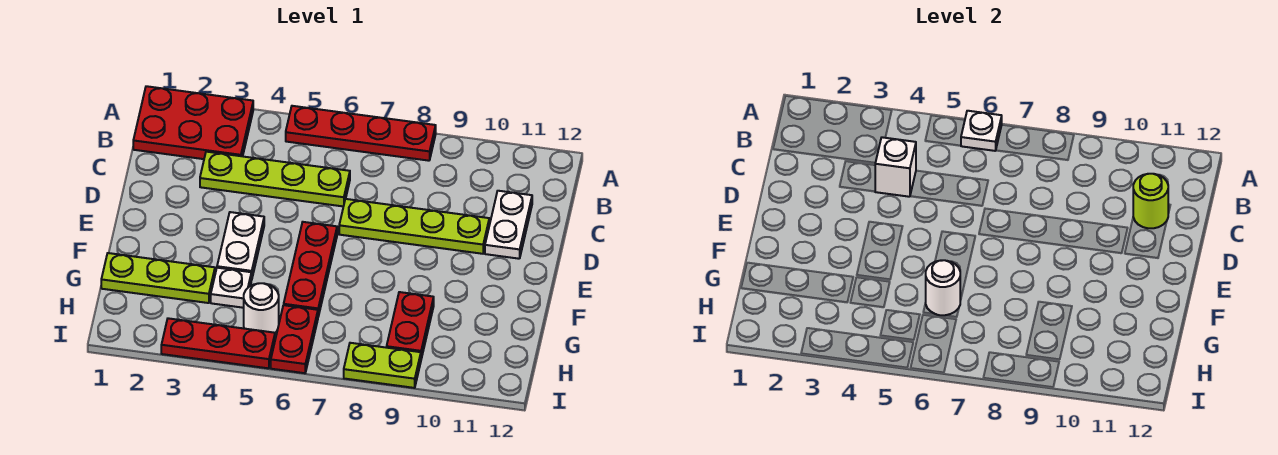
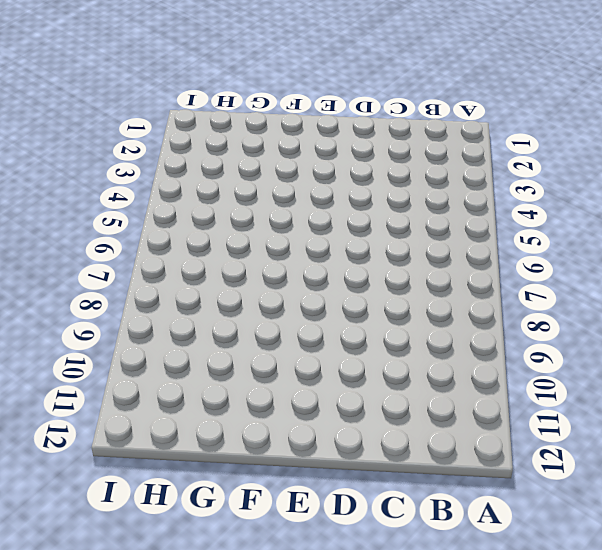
none -> red plate A1:B3 level 1
none -> red plate A5:A8 level 1
none -> lime plate C3:C6 level 1

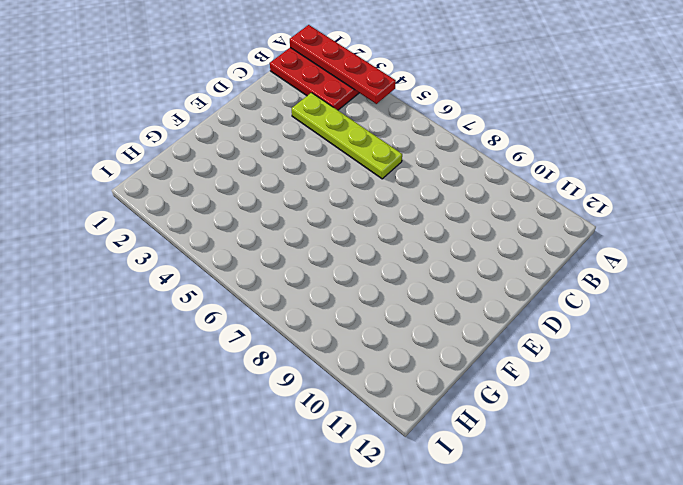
red plate A1:A4 level 2 -> red plate A5:A8 level 1
none -> white plate C11:D11 level 1
none -> lime plate D7:D10 level 1
none -> white plate E4:F4 level 1

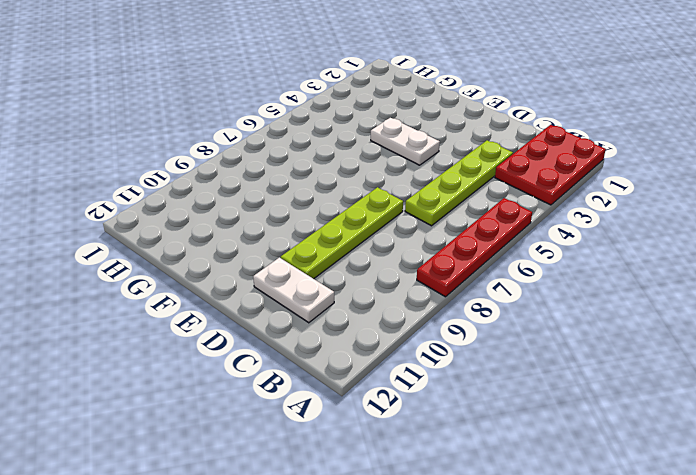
none -> red plate E6:G6 level 1
none -> lime plate G1:G3 level 1
none -> white plate G4 level 1

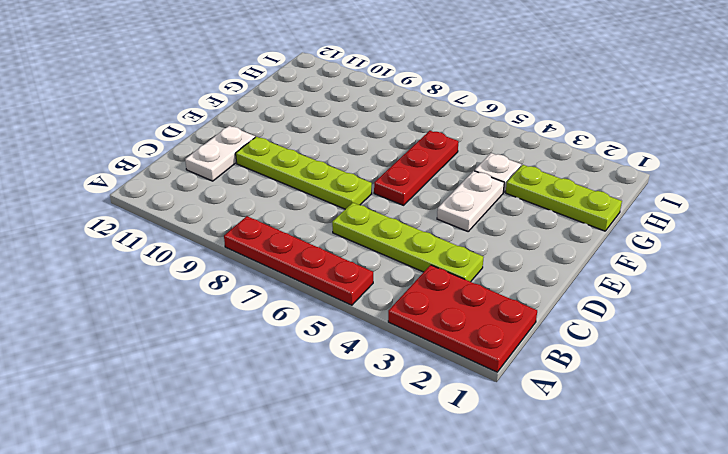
none -> red plate G9:H9 level 1
none -> white round brick H5 level 1
none -> red plate H6:I6 level 1

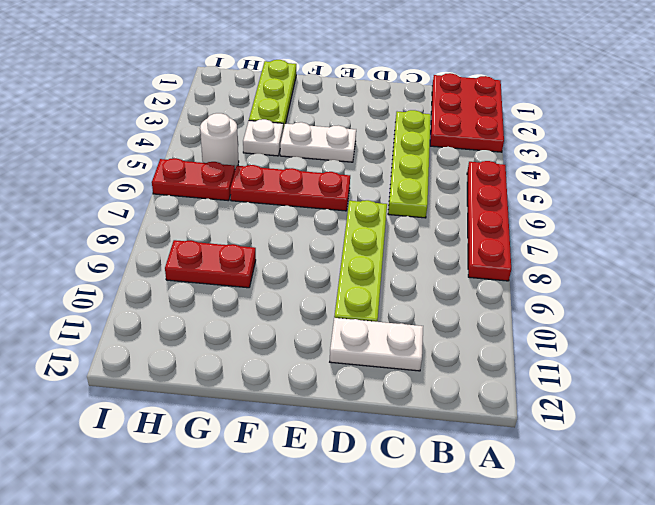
none -> red plate I3:I5 level 1
none -> lime plate I8:I9 level 1
none -> white plate A6 level 2

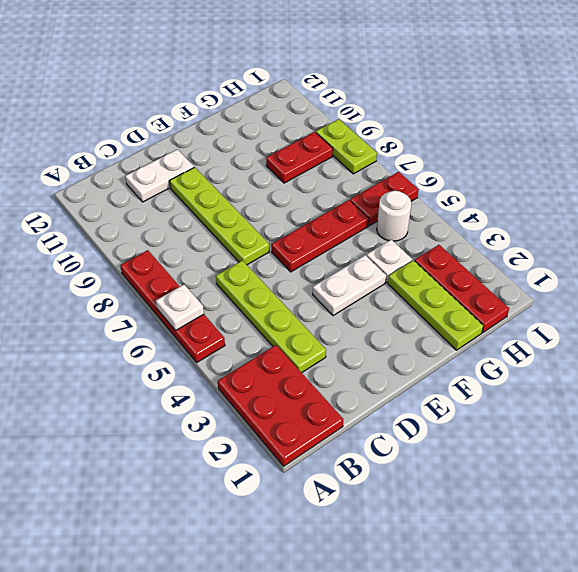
red plate H1:H3 level 1 -> red plate I3:I5 level 1
none -> white brick C4 level 2
none -> lime round brick C11 level 2
none -> white round brick G6 level 2

